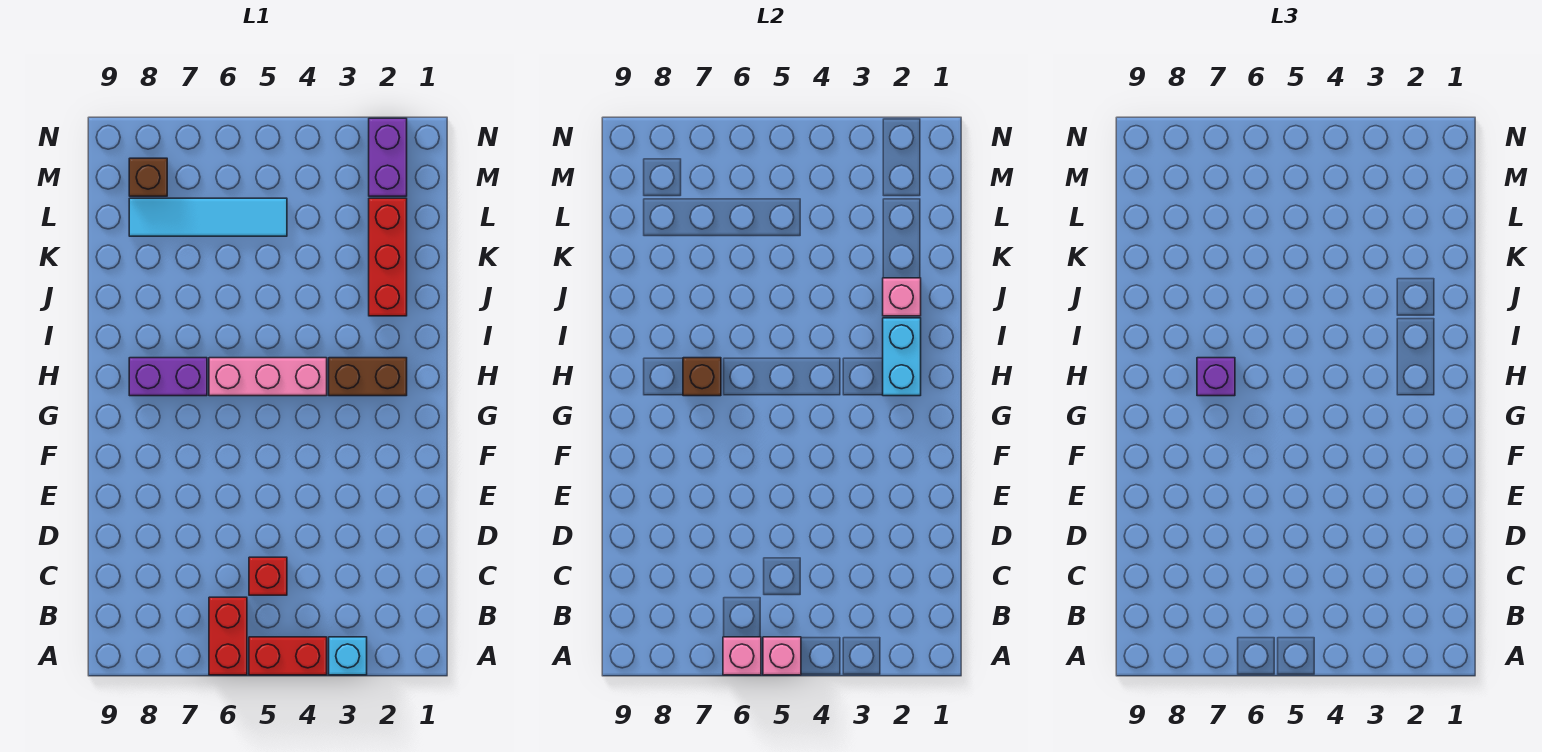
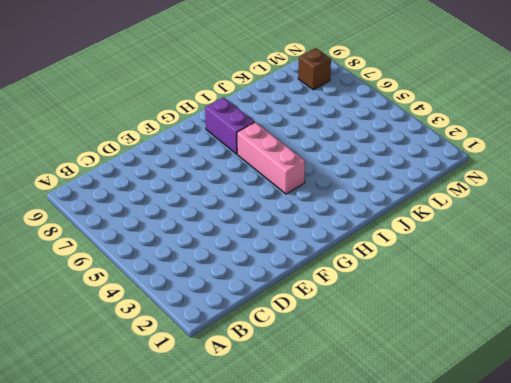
none -> cyan brick A3 level 1
none -> red brick A4:A5 level 1
none -> red brick A6:B6 level 1

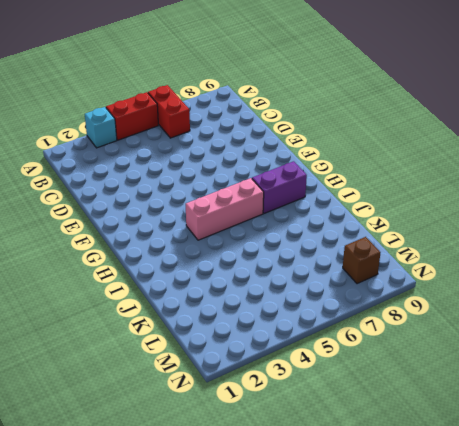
none -> red brick C5 level 1
none -> brown brick H2:H3 level 1
none -> red brick J2:L2 level 1

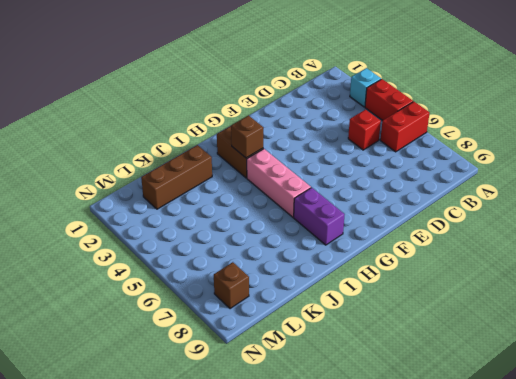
brown brick H3 level 2 -> brown brick H7 level 2
brown brick J2:L2 level 1 -> red brick J2:L2 level 1
none -> cyan tile L5:L8 level 1
none -> purple brick M2:N2 level 1
none -> pink brick A5 level 2

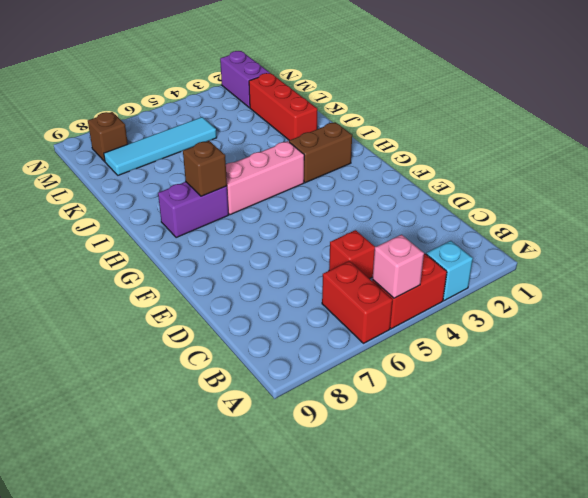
none -> pink brick A6 level 2
none -> cyan brick H2:I2 level 2
none -> pink brick J2 level 2

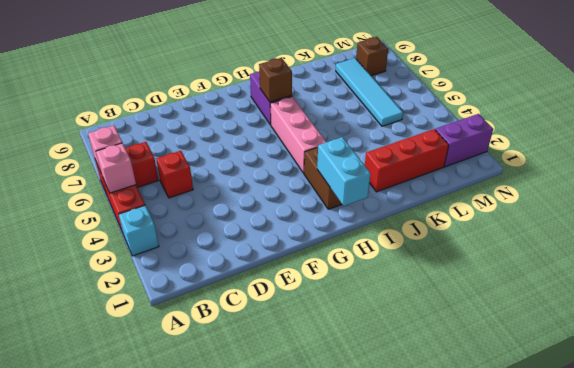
cyan brick H1:H2 level 2 -> cyan brick H2:I2 level 2
none -> pink brick J2 level 2
none -> purple brick H7 level 3

